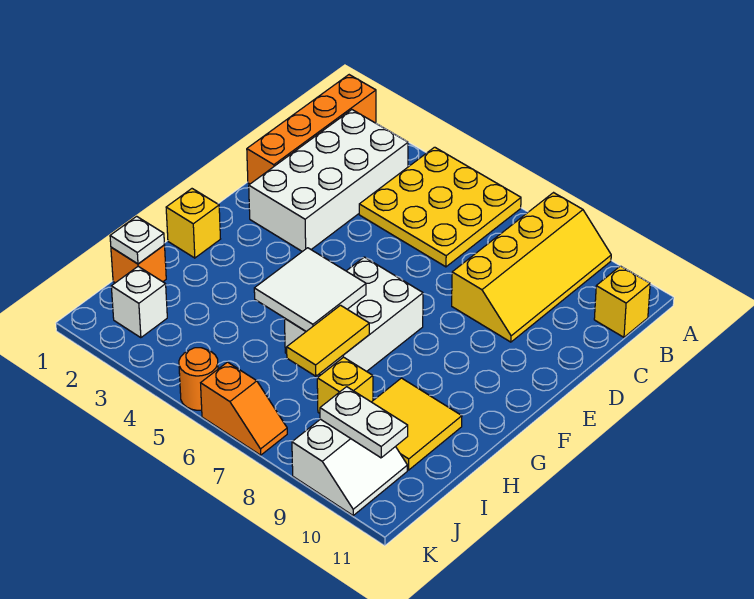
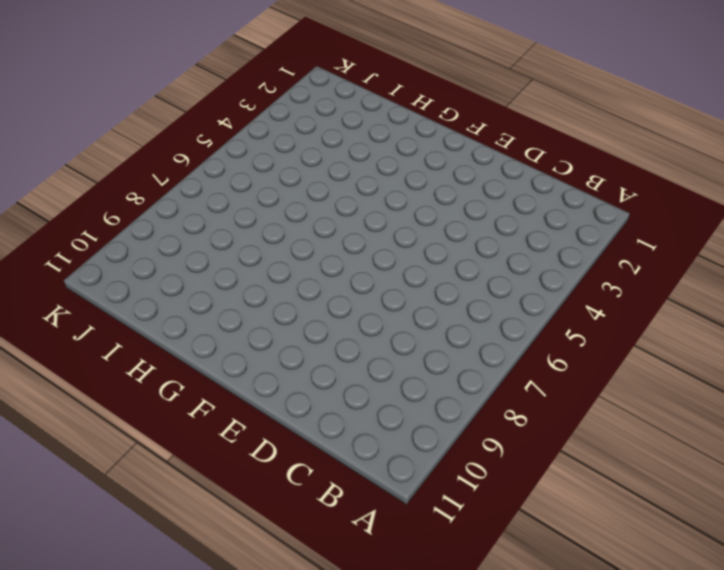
none -> orange brick A1:D1 level 1
none -> yellow plate A4:C6 level 1
none -> yellow slope A8:D9 level 1 top 8

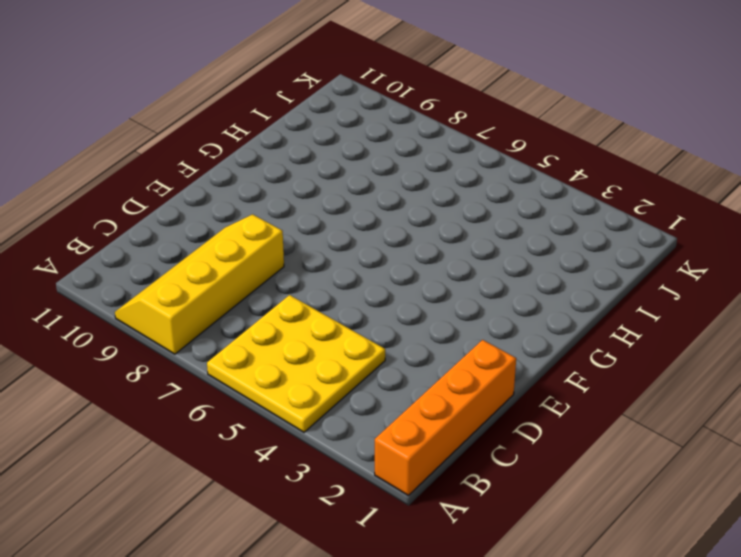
none -> white brick B2:E3 level 1
none -> yellow brick B11 level 1
none -> white brick F6:H7 level 1

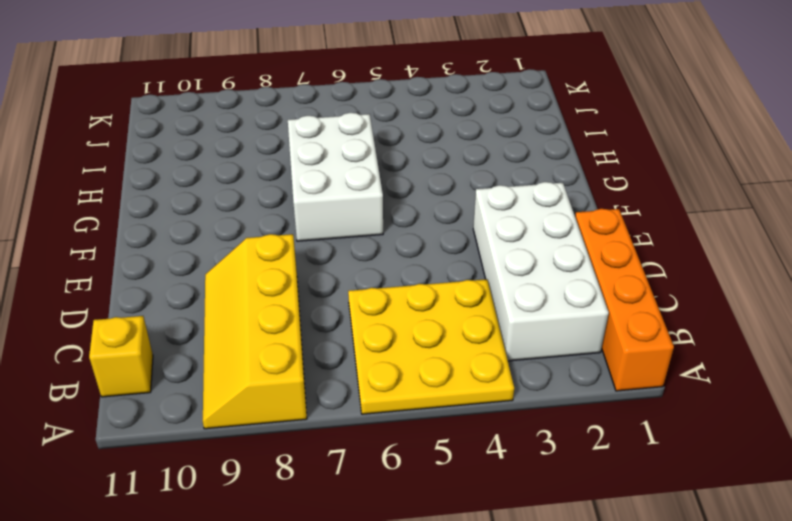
none -> yellow brick G1 level 1
none -> yellow tile H9:I10 level 1
none -> orange brick I1 level 1

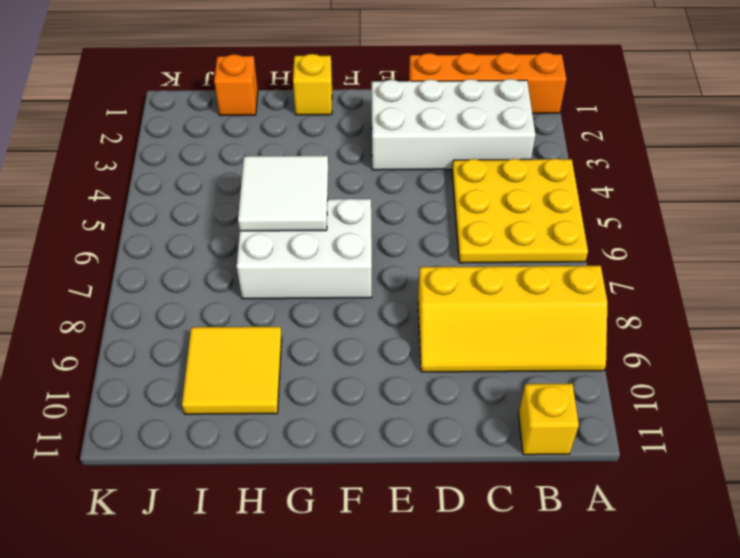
none -> yellow brick I8 level 1
none -> white brick J2 level 1
none -> white slope J9:K10 level 1 top 9

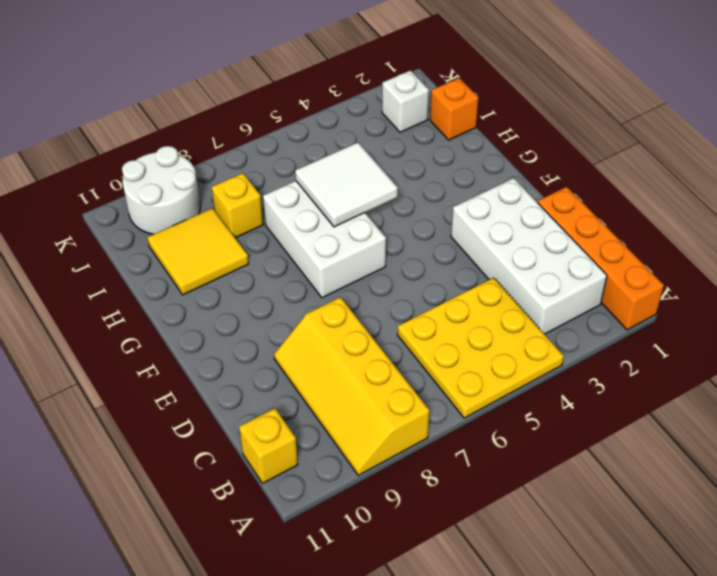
white round brick J9:K10 level 1 -> white slope J9:K10 level 1 top 9
none -> yellow brick G1 level 1
none -> orange round brick K5 level 1
none -> orange slope K6:K7 level 1 top 6

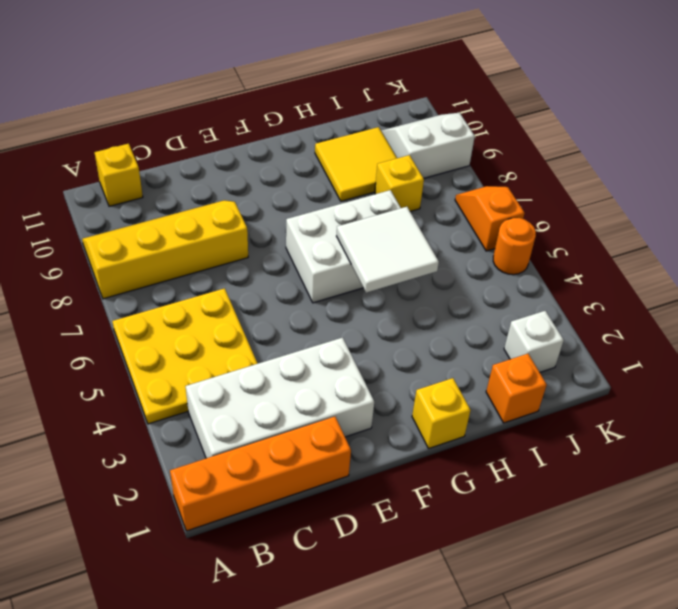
none -> yellow tile H7:I7 level 2
none -> white plate I1 level 2
none -> white plate J9:J10 level 2

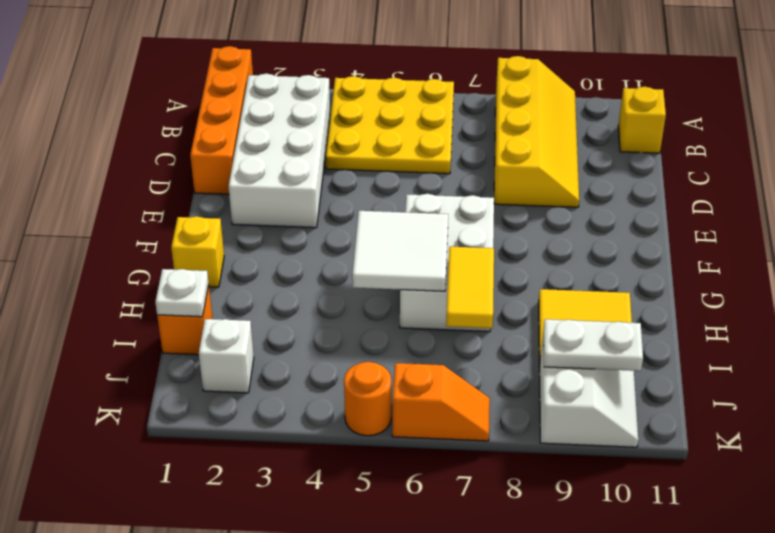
none -> yellow brick I8 level 1

